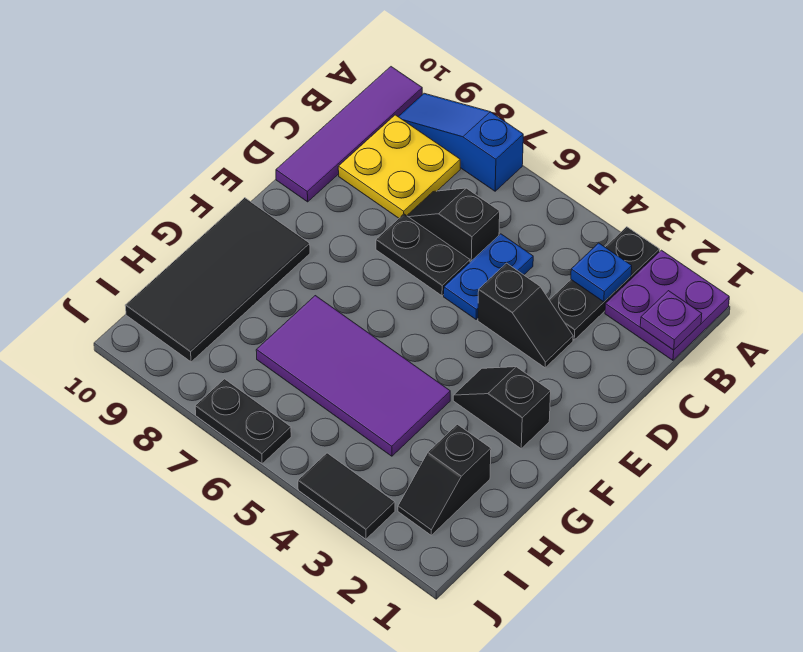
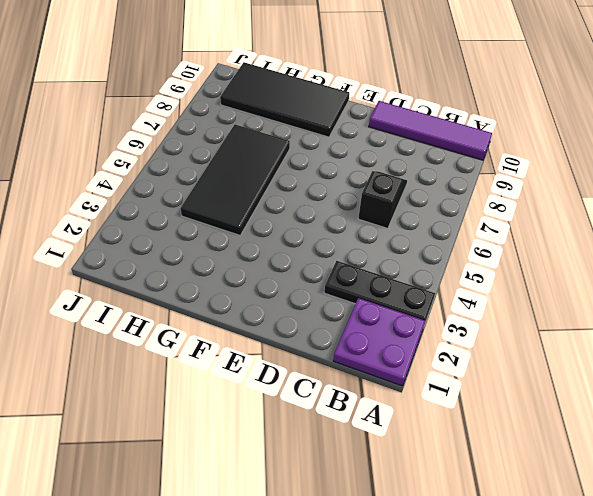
black tile G4:H7 level 1 -> purple tile G4:H7 level 1
none -> blue slope A7:A9 level 1 top 7
none -> yellow plate B8:C9 level 1
none -> blue plate C5:D5 level 1

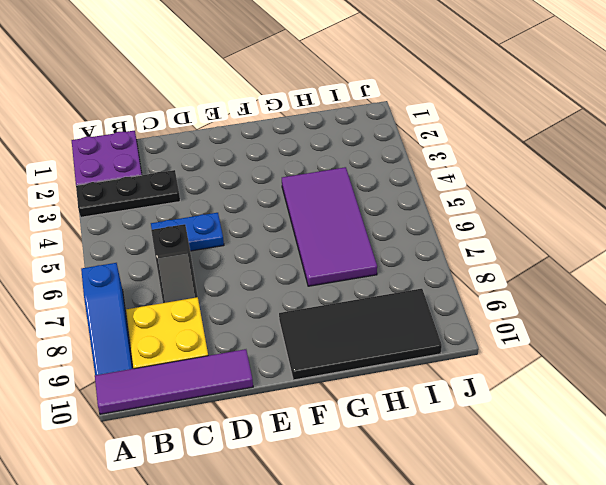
none -> black slope D3:D4 level 1 top 4
none -> black plate D6:D7 level 1
none -> black slope F2:F3 level 1 top 2

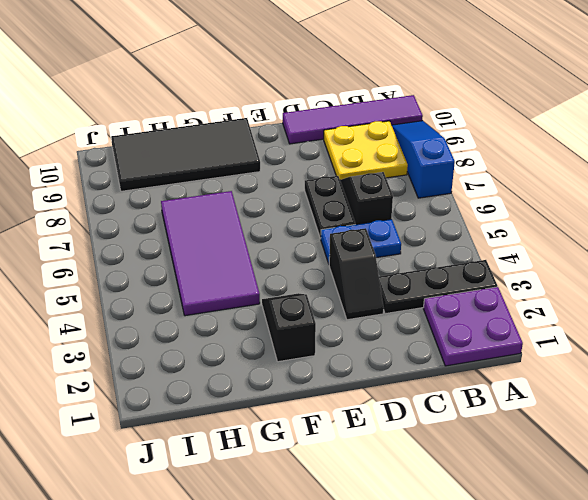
none -> black slope H2:I2 level 1 top H
none -> black tile J3:J4 level 1
none -> black plate J6:J7 level 1

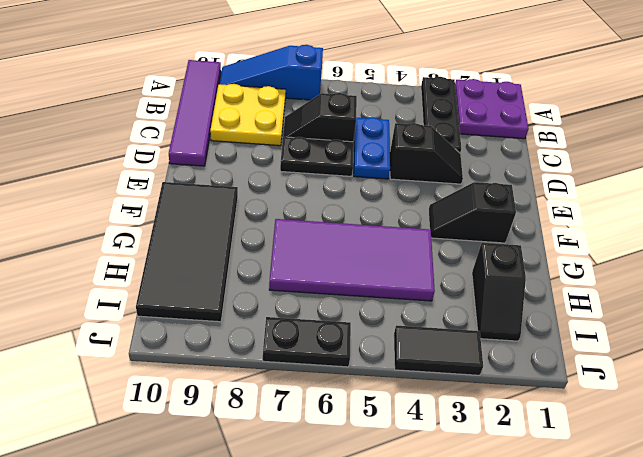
none -> purple plate B1 level 2
none -> blue plate B3 level 2

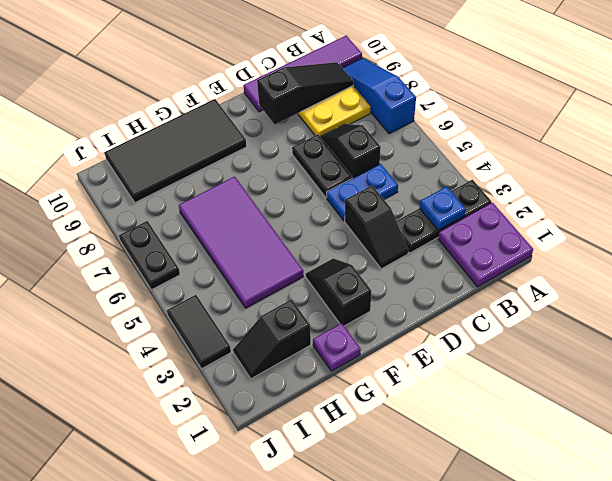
black slope B9:D9 level 2 top D -> none
purple plate G1 level 1 -> purple plate B1 level 2

